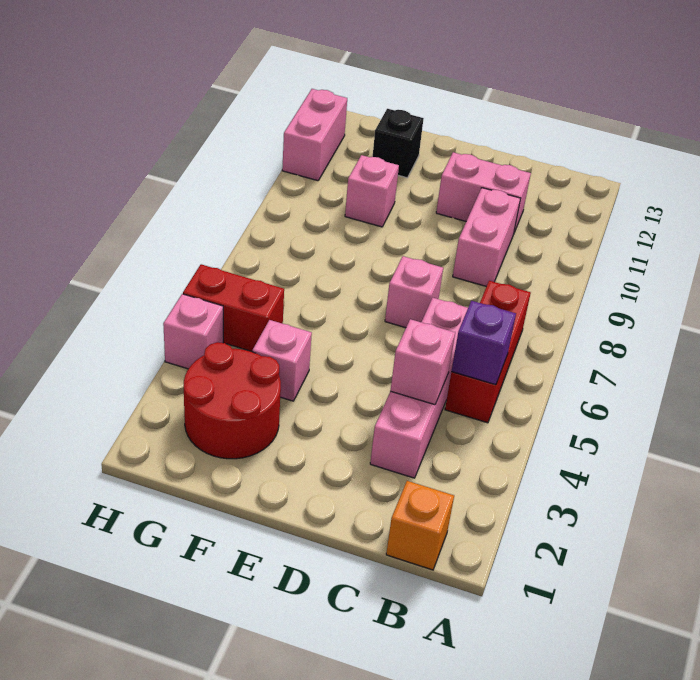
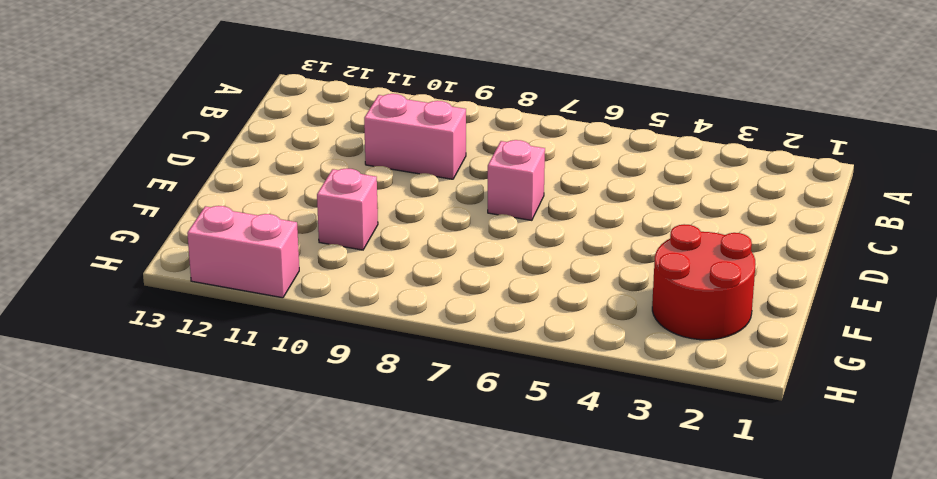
none -> orange brick B1 level 1
none -> red brick B5:B7 level 1
none -> pink brick C3:C6 level 1

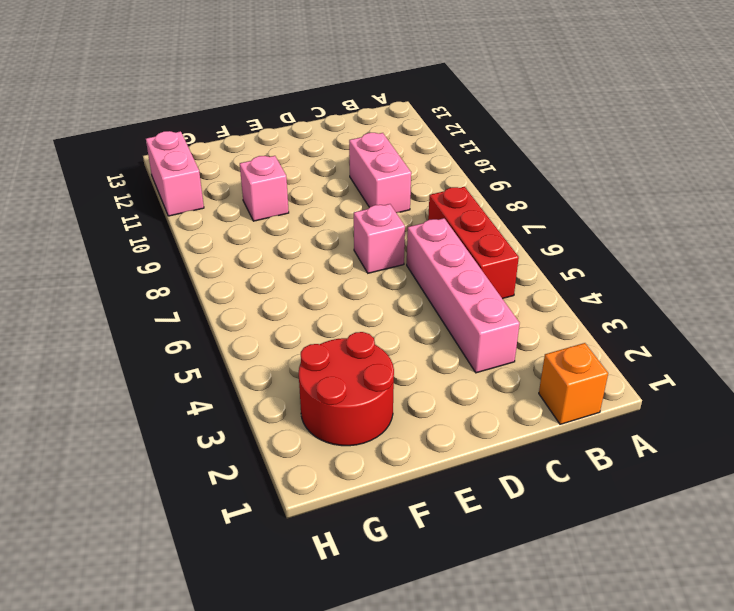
none -> pink brick C11:D11 level 1
none -> pink brick F4 level 1
none -> black brick F12 level 1

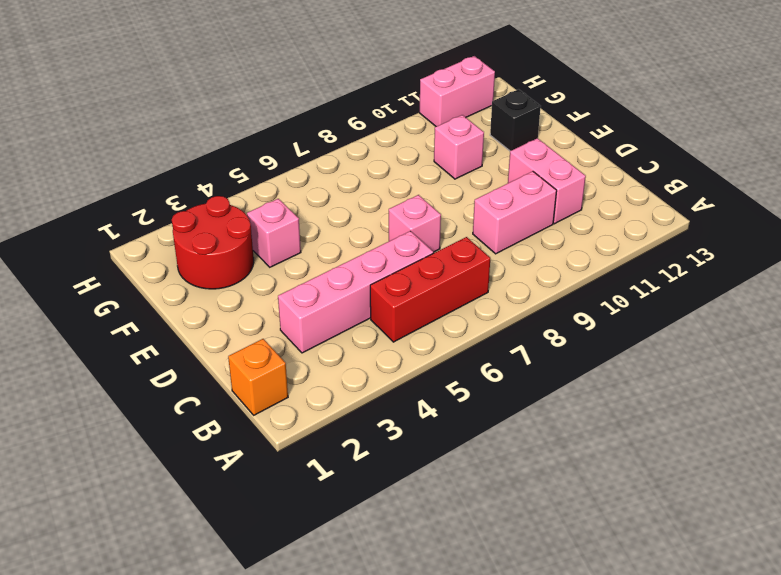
none -> red brick G5:H5 level 1
none -> pink brick H4 level 1
none -> purple brick B5 level 2

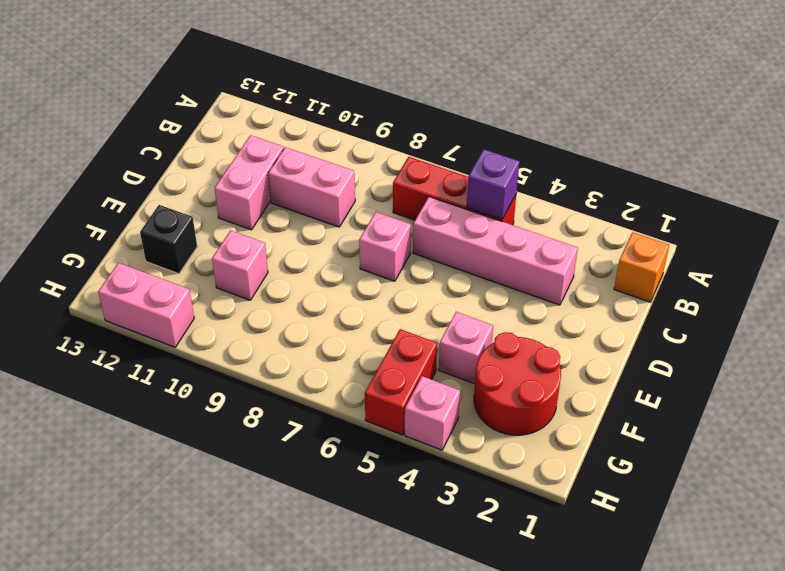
none -> pink brick C4 level 2

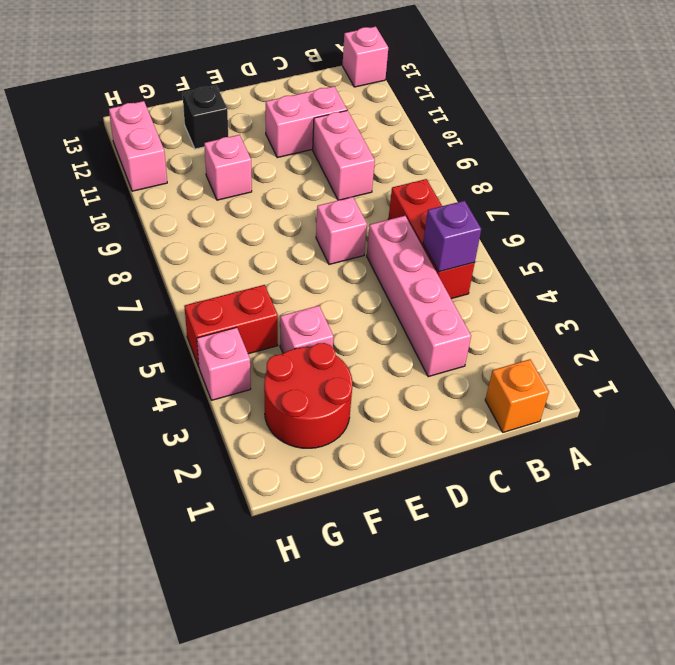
pink brick A13 level 1 -> pink brick C4 level 2

